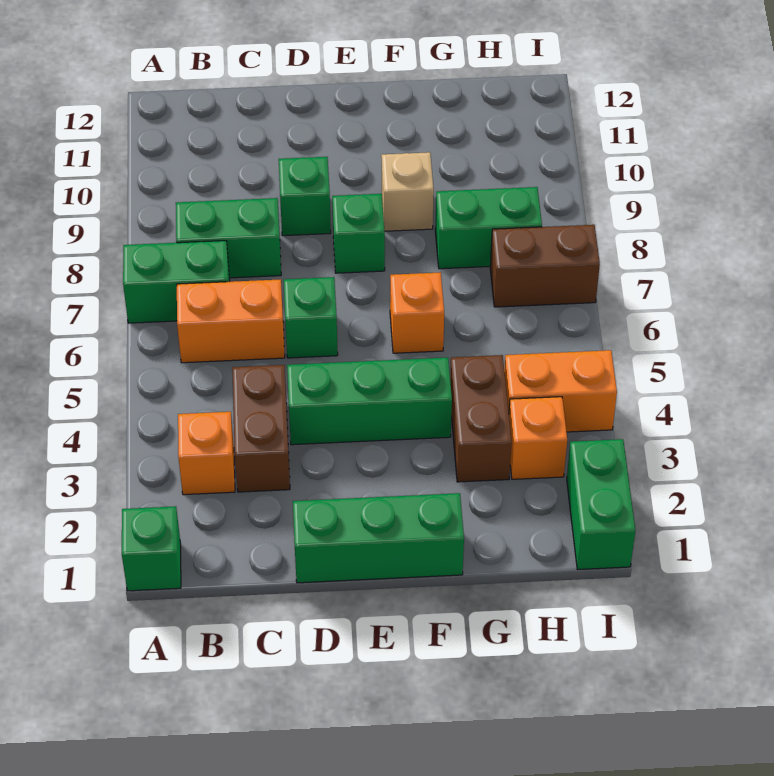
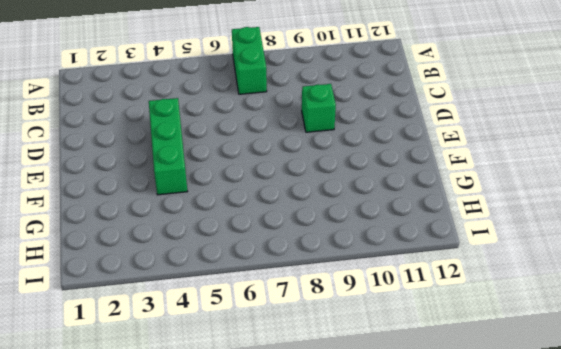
none -> green brick A1 level 1
none -> orange brick B3 level 1
none -> orange brick B6:C6 level 1

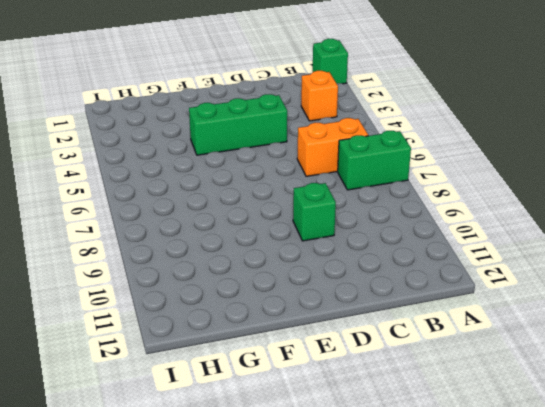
none -> green brick B8:C8 level 1
none -> brown brick C3:C4 level 1
none -> green brick D1:F1 level 1

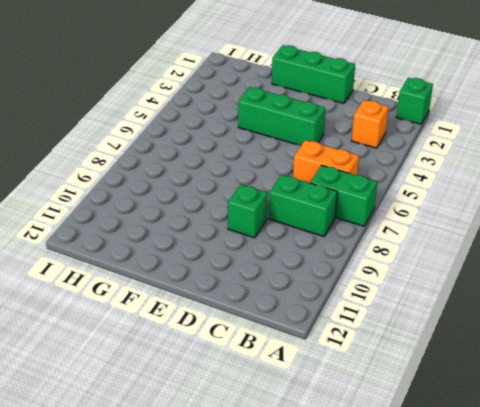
none -> brown brick C3:C4 level 1
none -> green brick D6 level 1
none -> green brick E8 level 1

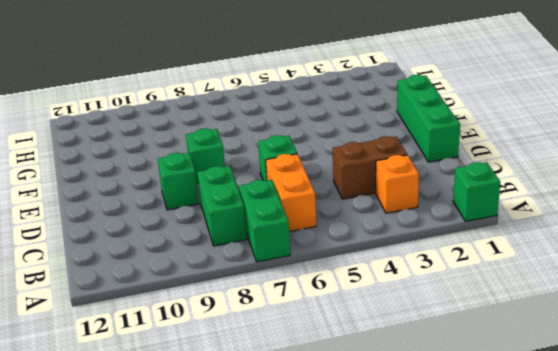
none -> green brick D4:F4 level 1
none -> orange brick F6 level 1
none -> tan brick F9 level 1

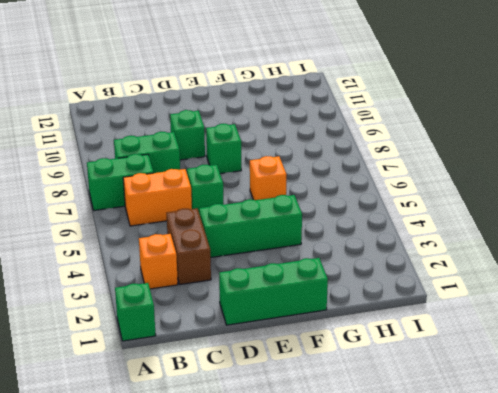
none -> tan brick F9 level 1
none -> brown brick G3:G4 level 1
none -> green brick G8:H8 level 1

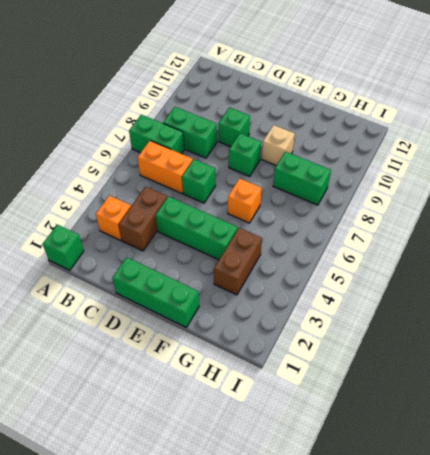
none -> orange brick H3 level 1
none -> orange brick H4:I4 level 1
none -> brown brick H7:I7 level 1

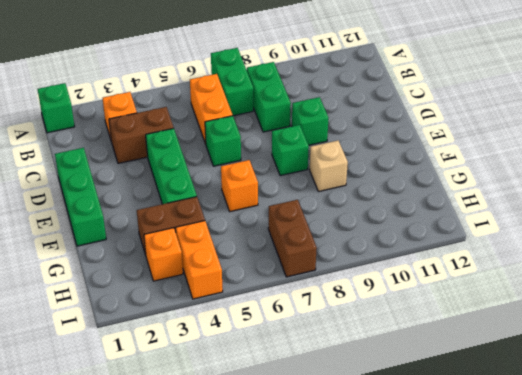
none -> green brick G8:H8 level 1
none -> green brick I1:I2 level 1

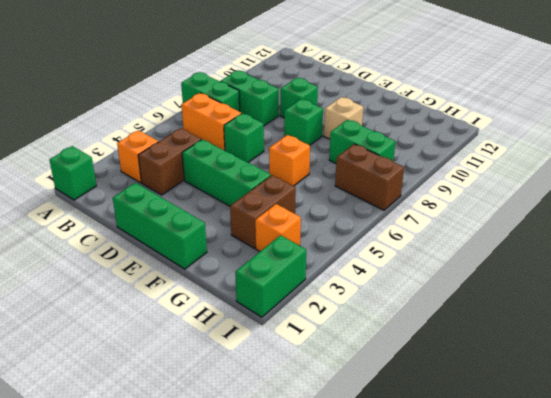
none -> orange brick H4:I4 level 1

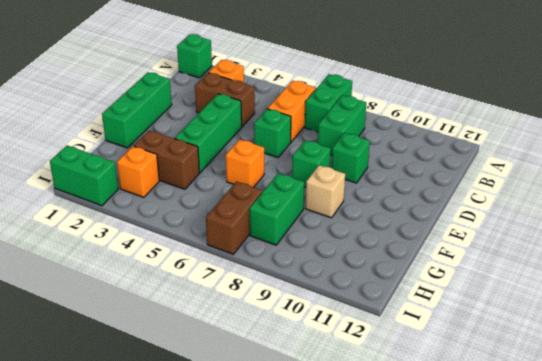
none -> orange brick H4:I4 level 1

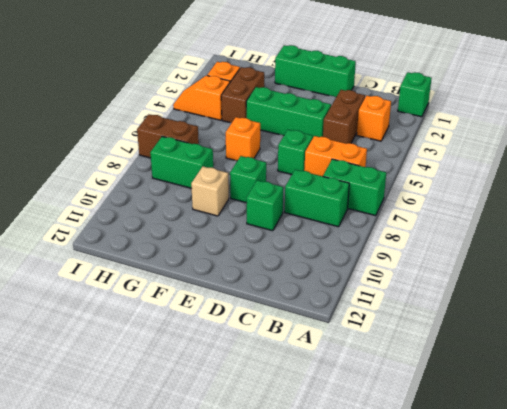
orange slope H4:I4 level 1 top H -> orange brick H4:I4 level 1
none -> green brick I1:I2 level 1

